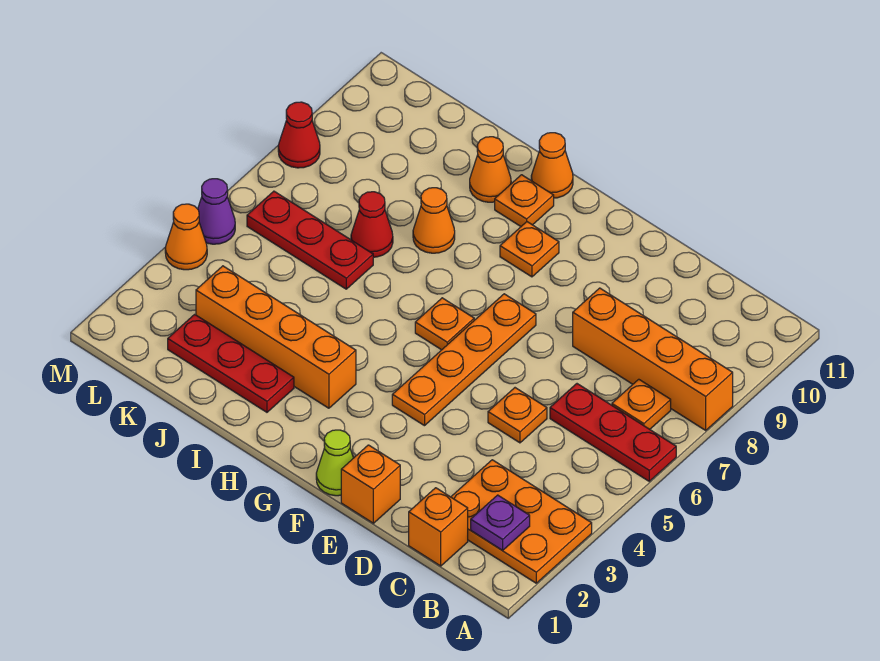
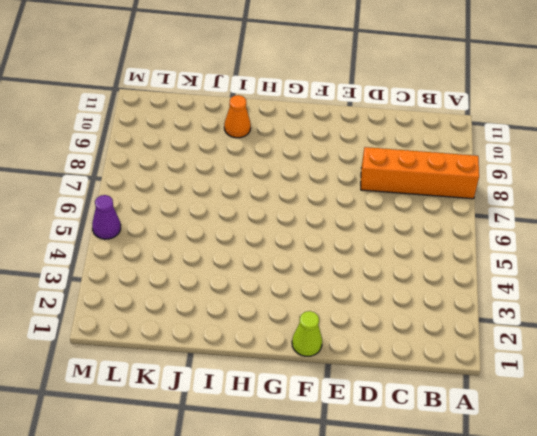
none -> orange plate A2:C3 level 1
none -> red plate A6:C6 level 1
none -> orange plate B7 level 1

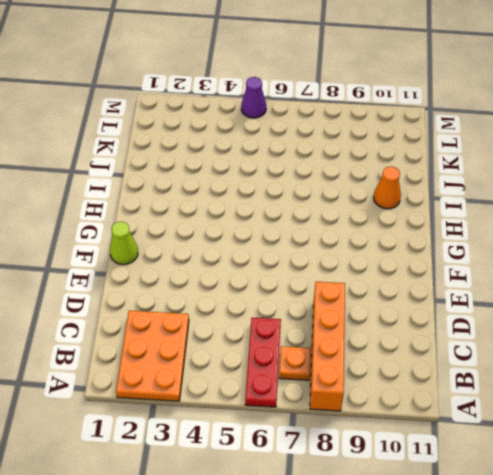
none -> orange brick C1 level 1
none -> orange plate D5 level 1
none -> orange brick E1 level 1

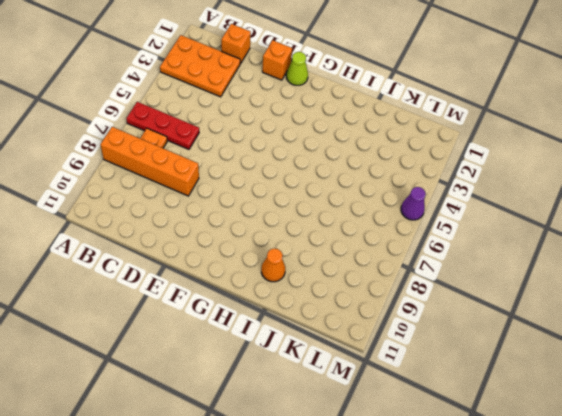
none -> orange plate D5 level 1
none -> orange plate F4:F7 level 1
none -> orange plate G6 level 1

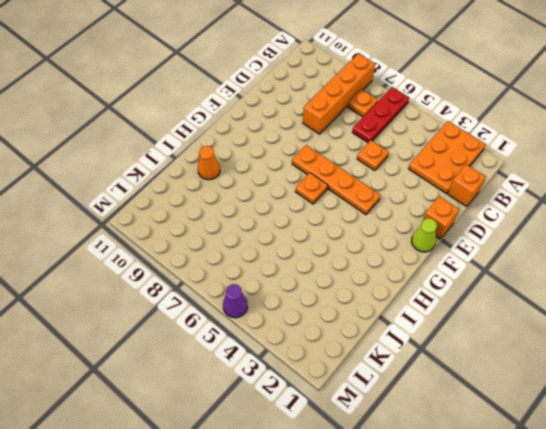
none -> orange plate G9 level 1
none -> orange brick H3:K3 level 1
none -> orange plate H10 level 1

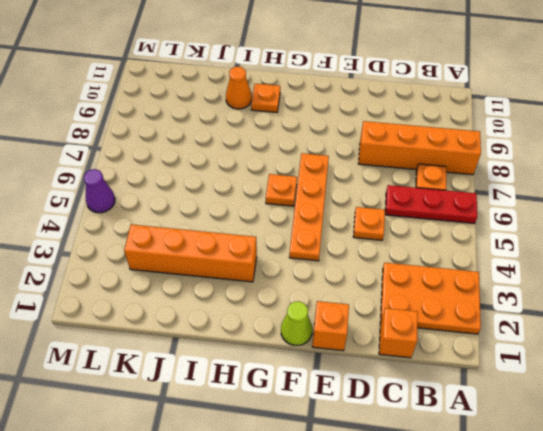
none -> orange plate G9 level 1
none -> orange cone H11 level 1
none -> red plate I2:K2 level 1

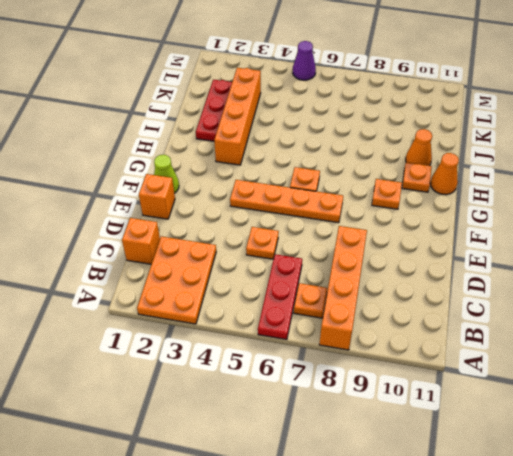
none -> orange cone I8 level 1
none -> red plate J6:L6 level 1
none -> red cone J7 level 1

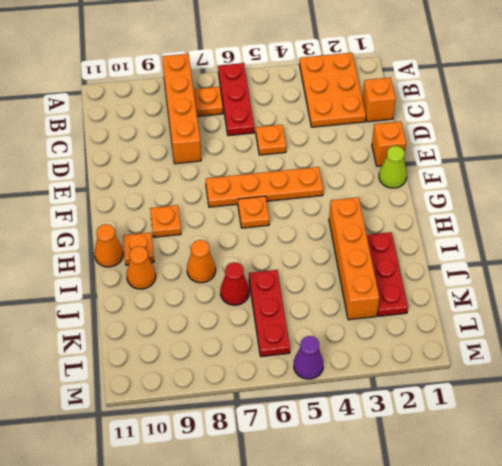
none -> orange cone M4 level 1
none -> red cone M8 level 1
none -> purple plate B2 level 2

